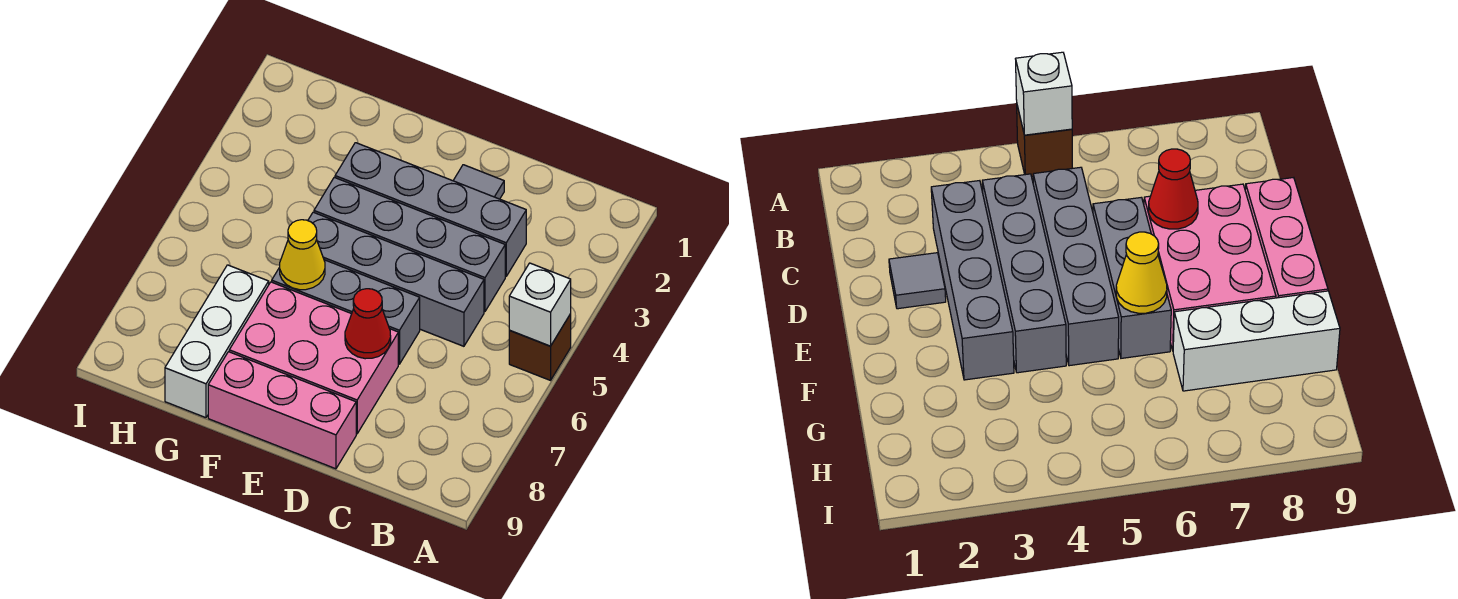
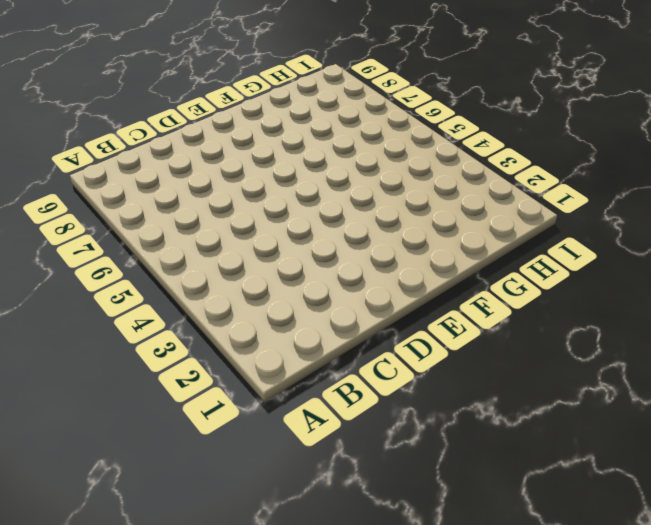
none -> brown brick A5 level 1
none -> grey brick C3:F3 level 1
none -> grey brick C4:F4 level 1

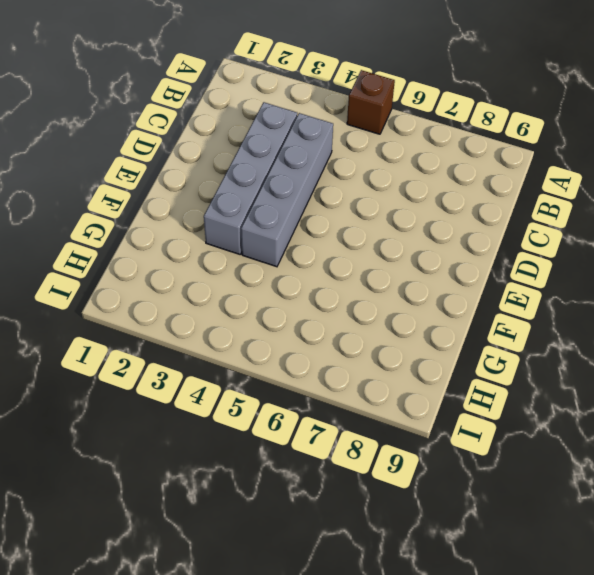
none -> grey brick C5:F5 level 1
none -> grey tile D2 level 1
none -> grey brick D6:F6 level 1

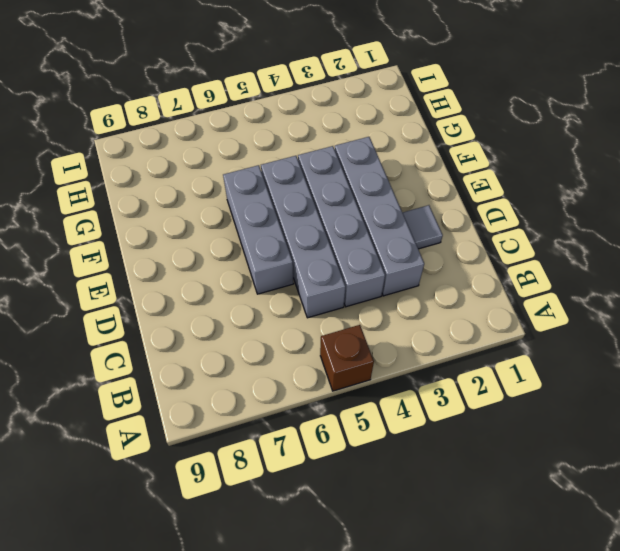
none -> pink brick D7:F8 level 1
none -> pink brick D9:F9 level 1
none -> white brick G7:G9 level 1

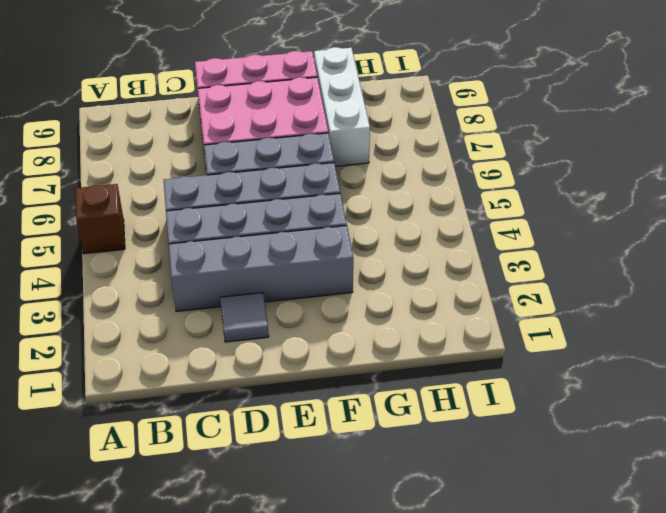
none -> white brick A5 level 2
none -> red cone D7 level 2
none -> yellow cone F6 level 2

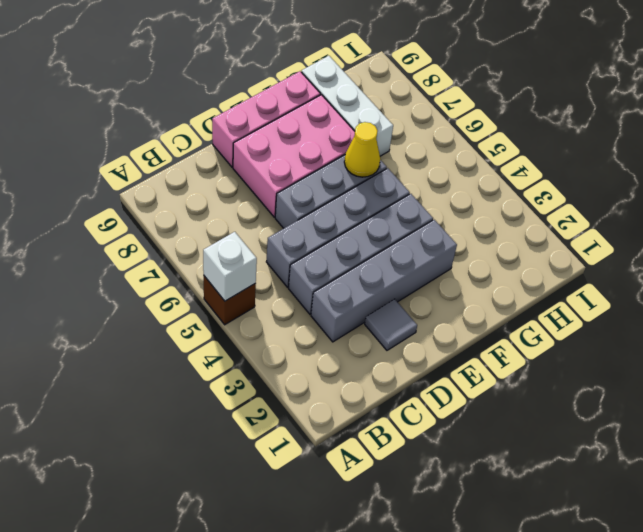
none -> red cone D7 level 2

